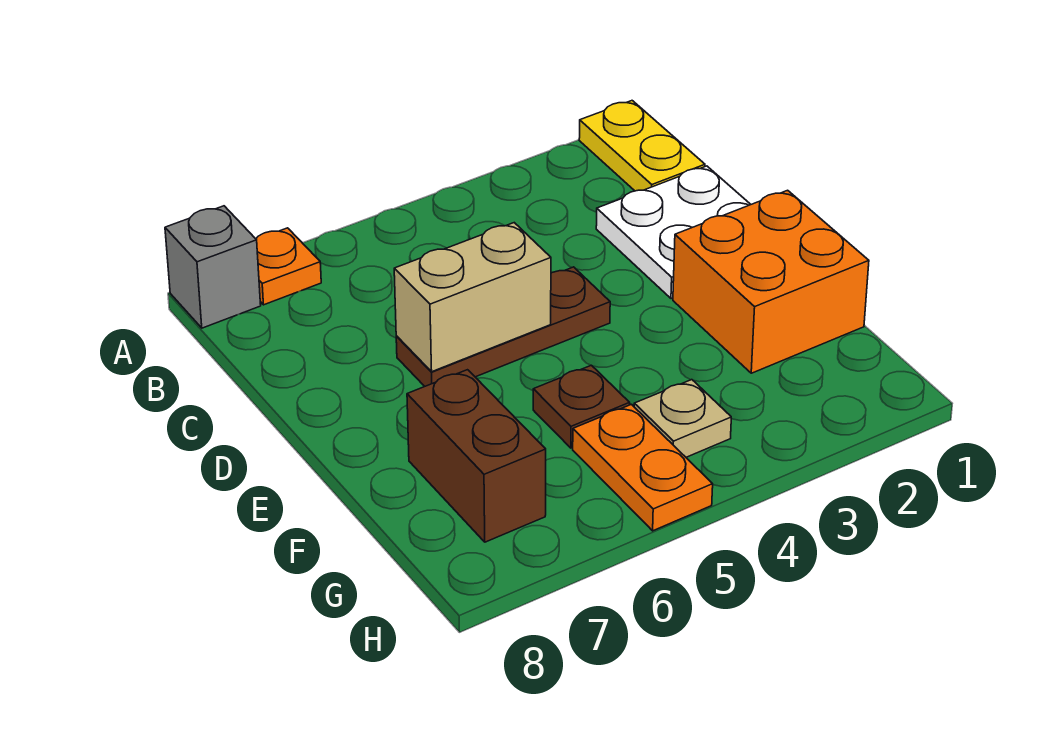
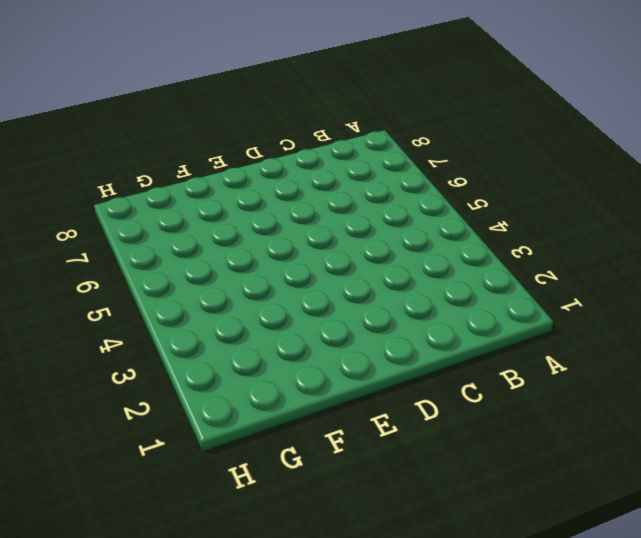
none -> yellow plate A1:B1 level 1
none -> orange plate A7 level 1

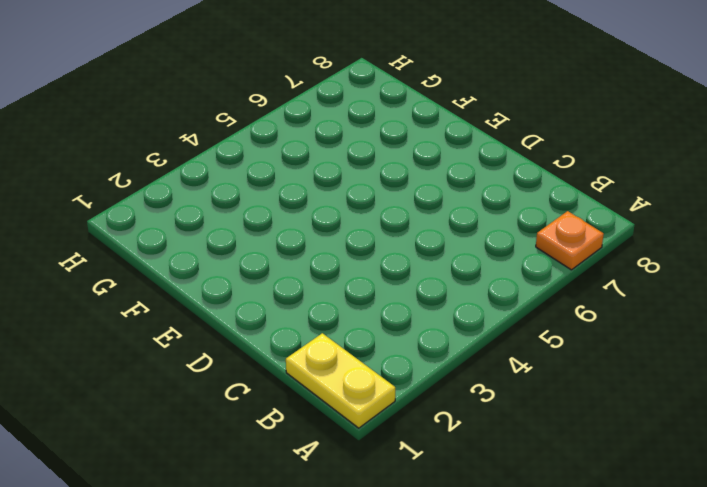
none -> grey brick A8 level 1
none -> white plate C1:D2 level 1

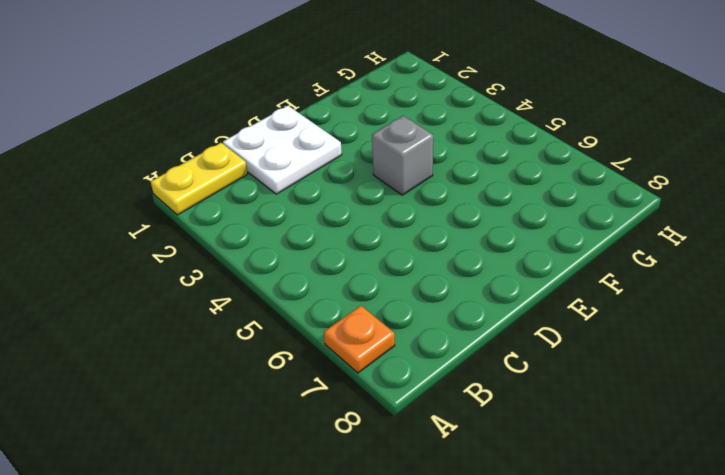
grey brick E4 level 1 -> grey brick A8 level 1
none -> brown plate D4:D6 level 1
none -> orange brick E1:F2 level 1

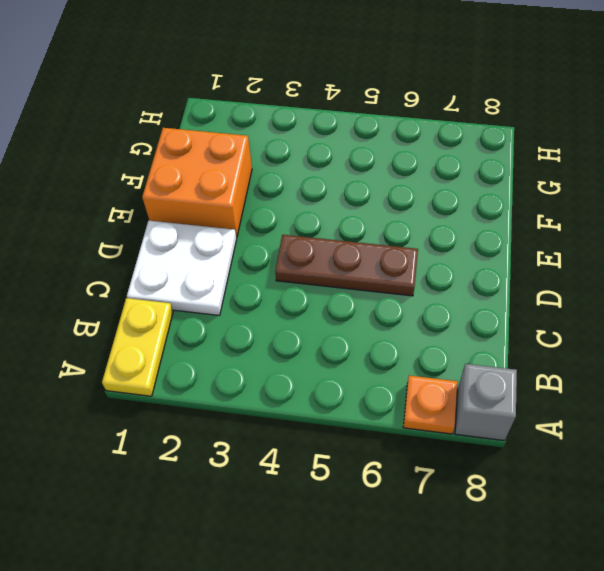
none -> brown plate F5 level 1
none -> brown brick F7:G7 level 1

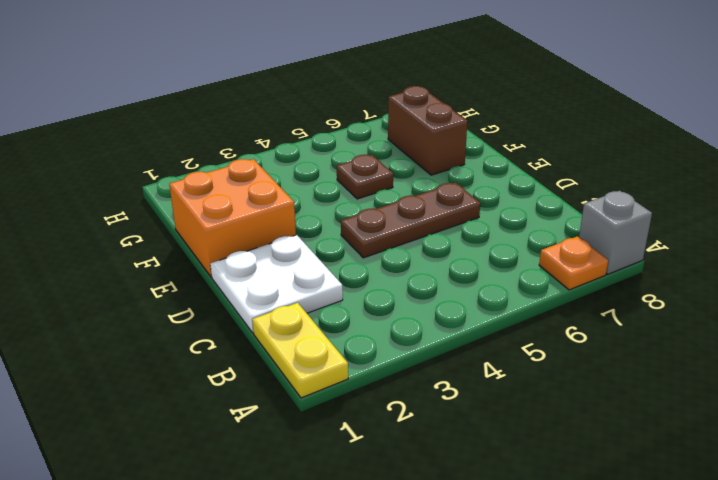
none -> tan plate G4 level 1
none -> orange plate G5:H5 level 1

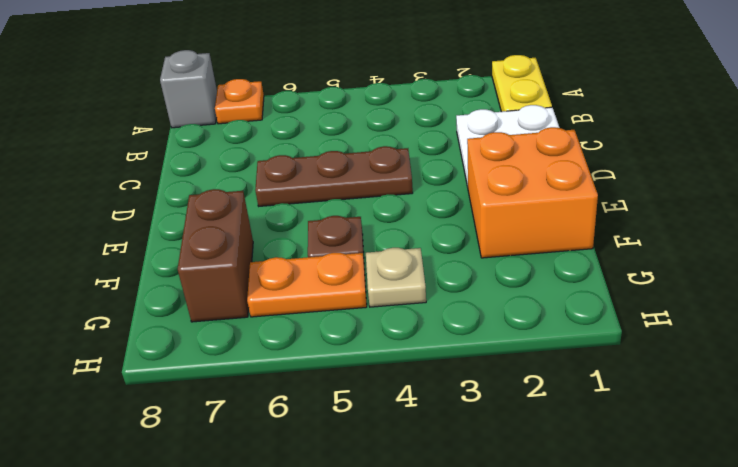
orange plate G5:G6 level 1 -> orange plate G5:H5 level 1
none -> tan brick D5:D6 level 2

